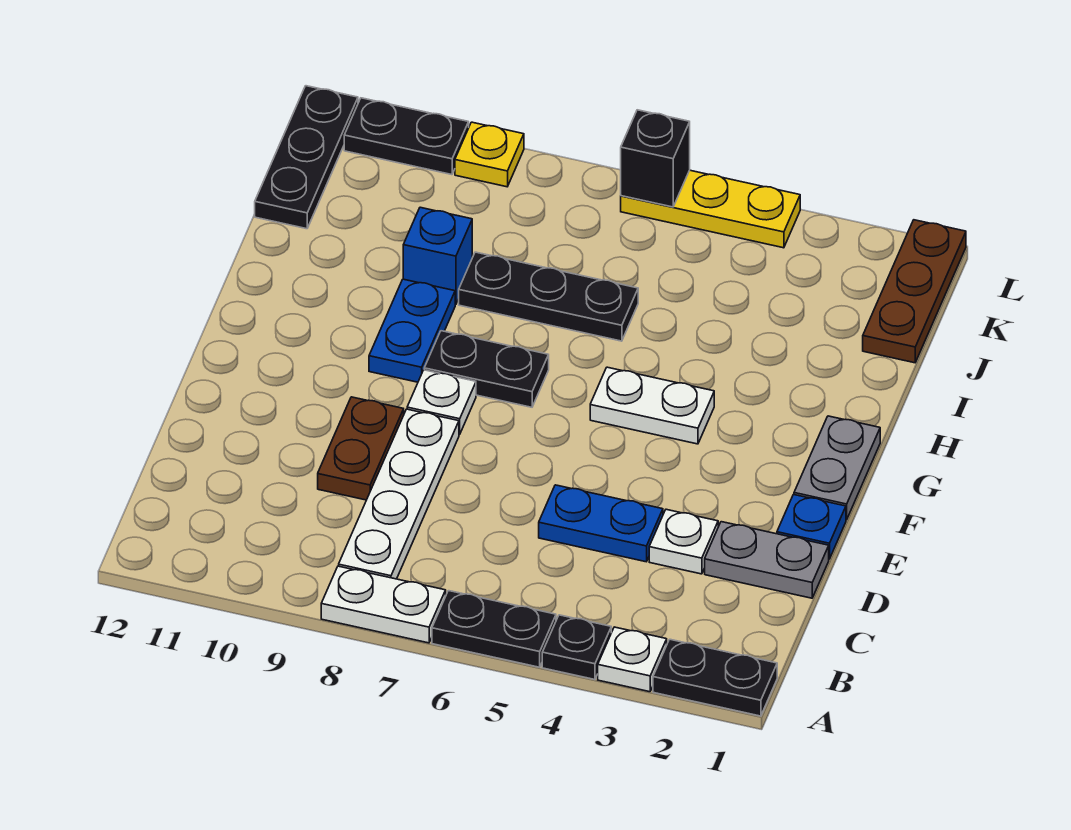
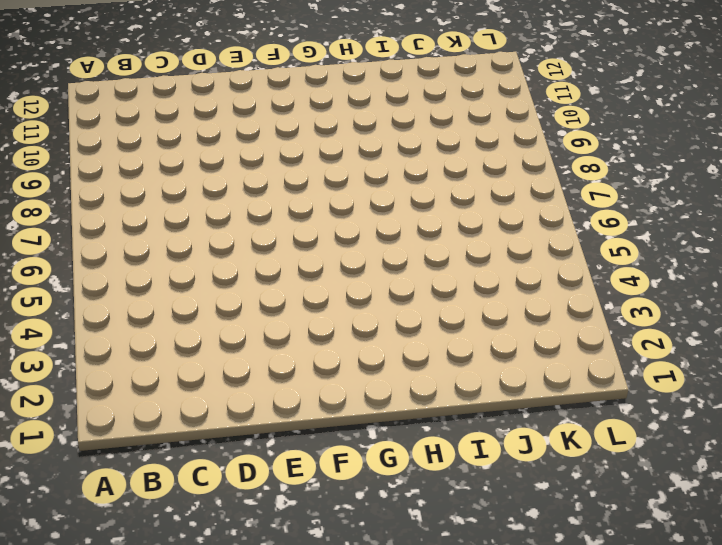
none -> black plate A1:A2 level 1
none -> white plate A3 level 1
none -> black plate A4 level 1

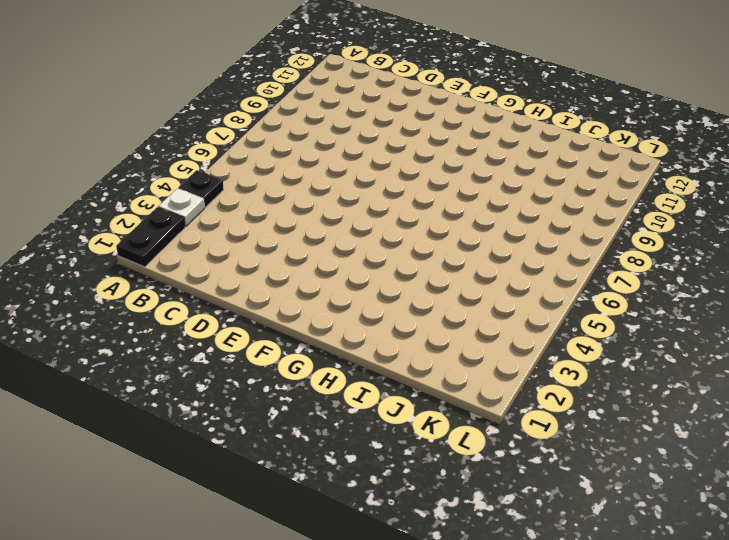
none -> black plate A5:A6 level 1
none -> white plate A7:A8 level 1
none -> white plate B8:E8 level 1

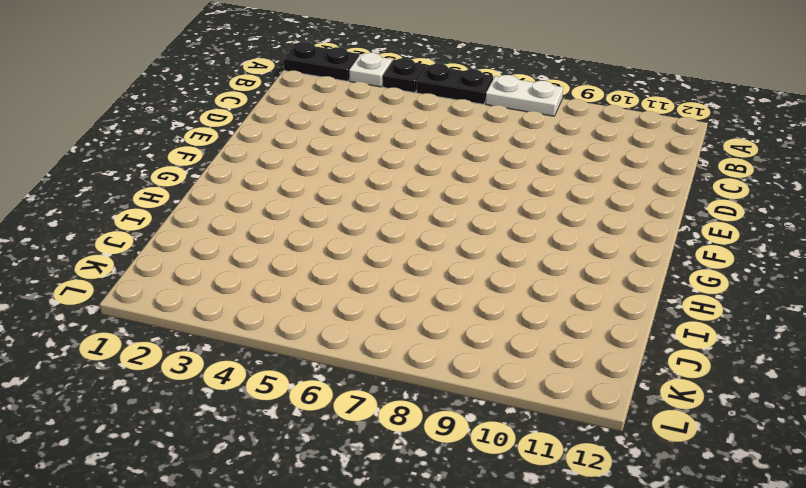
none -> white plate B8:E8 level 1
none -> grey plate D1:D2 level 1
none -> white plate D3 level 1

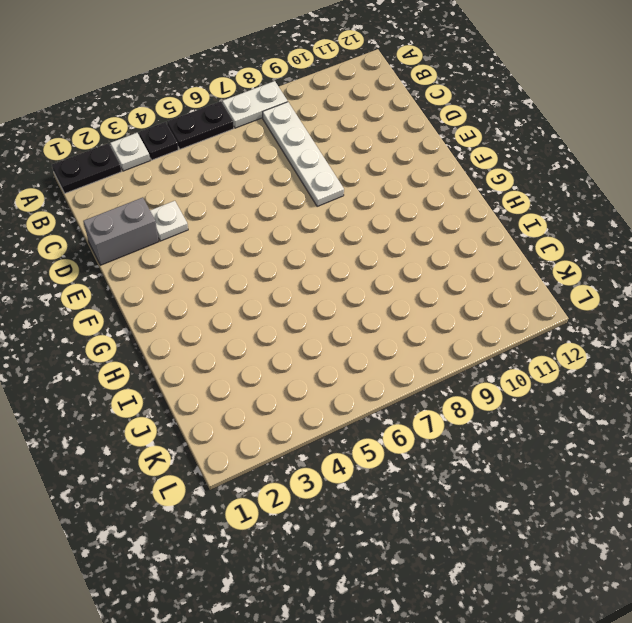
grey brick D1:D2 level 1 -> grey plate D1:D2 level 1
none -> blue plate D4:D5 level 1
none -> brown plate D9:E9 level 1
none -> blue plate E1 level 1

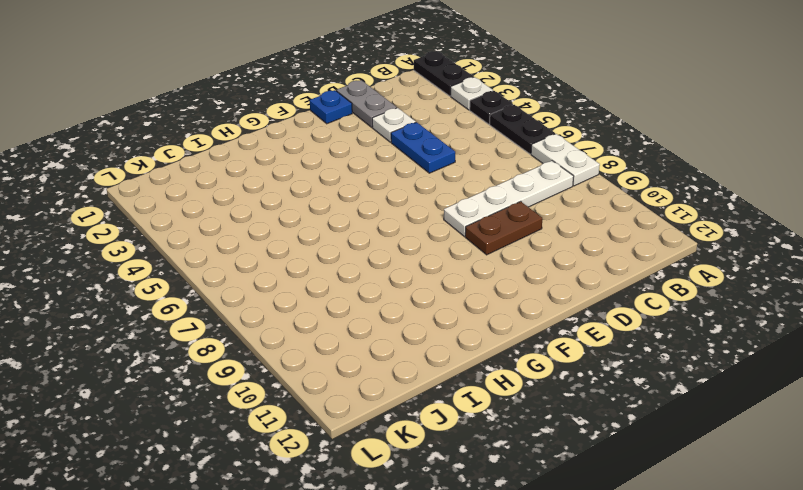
none -> grey plate F1:G1 level 1
none -> white plate F8 level 1
none -> white plate G4:G5 level 1

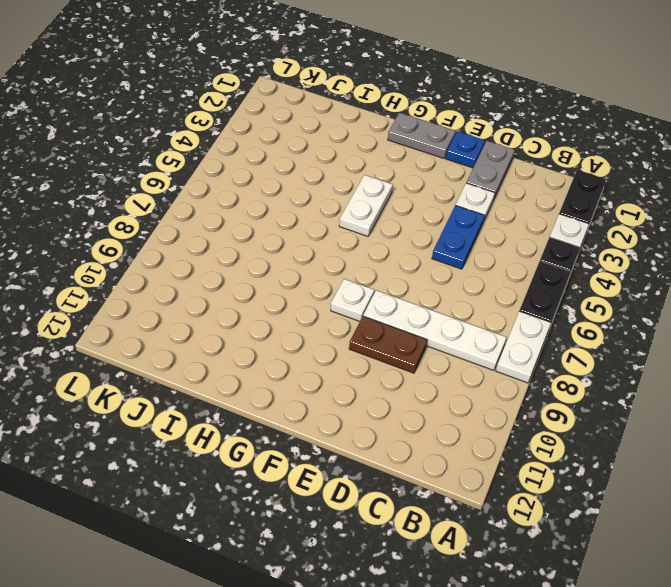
none -> black plate G7:G8 level 1
none -> blue plate G9:H9 level 1
none -> black plate I6:I8 level 1

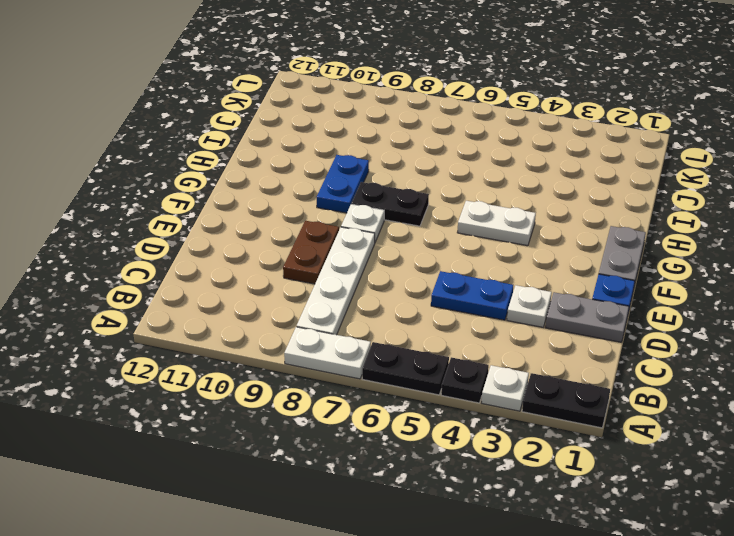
none -> black plate I6:I8 level 1
none -> blue brick I9 level 1
none -> brown plate J1:L1 level 1

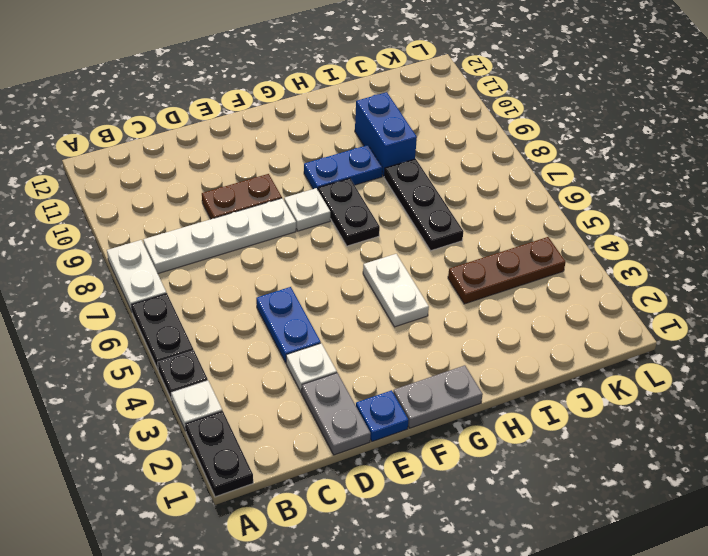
brown plate I4:K4 level 1 -> brown plate J1:L1 level 1
blue brick I9:I10 level 1 -> blue brick I9 level 1
none -> black plate J12:L12 level 1
none -> yellow plate L4:L6 level 1
none -> yellow plate L9 level 1

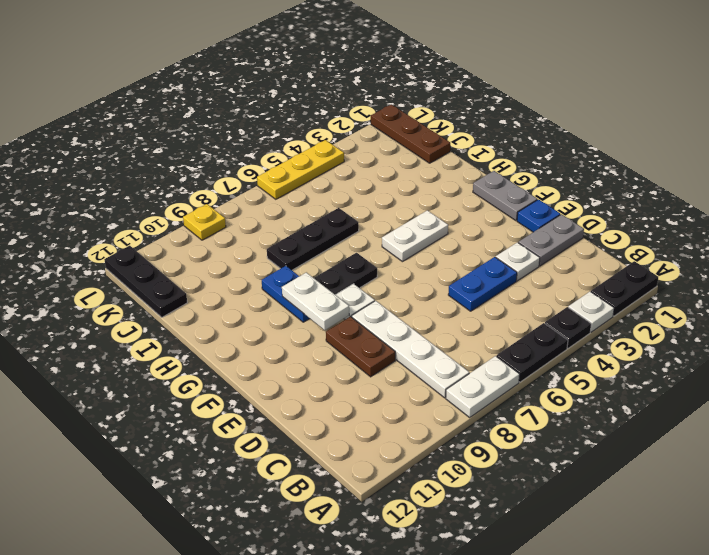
white plate F9:G9 level 2 -> none
none -> blue brick I9 level 1
none -> black plate L10:L11 level 1
none -> black brick L6 level 2

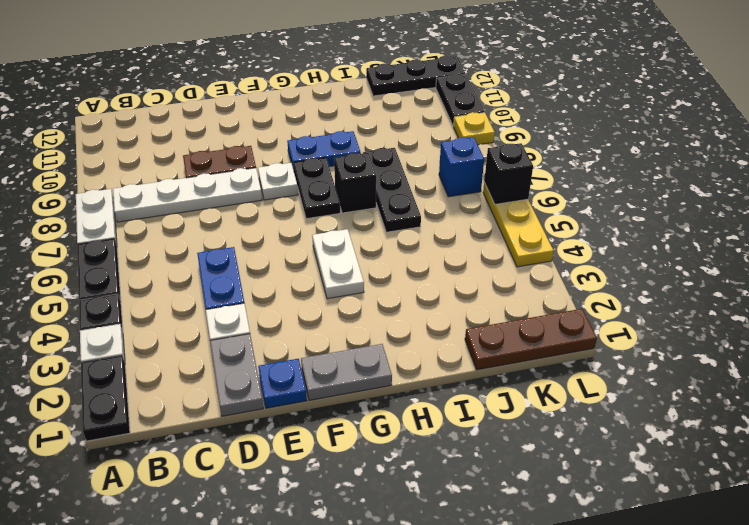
black brick H7 level 1 -> none
blue brick K7 level 1 -> blue brick I9 level 1

